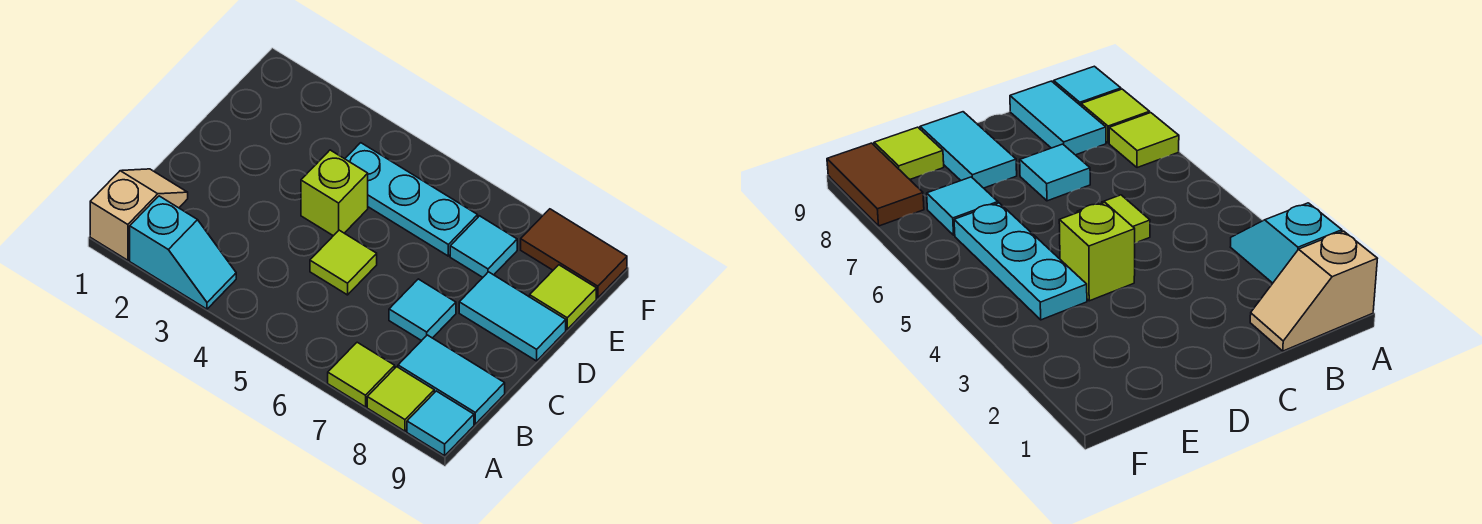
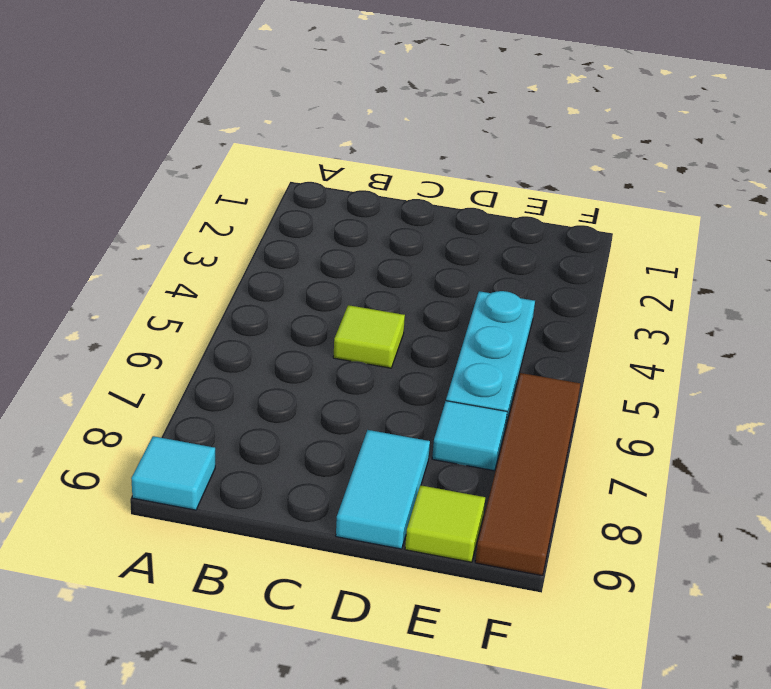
brown tile F6:F9 level 1 -> brown tile F8:F9 level 1
none -> tan slope A1:B1 level 1 top A
none -> cyan slope A2:A3 level 1 top 2
none -> lime tile A7 level 1

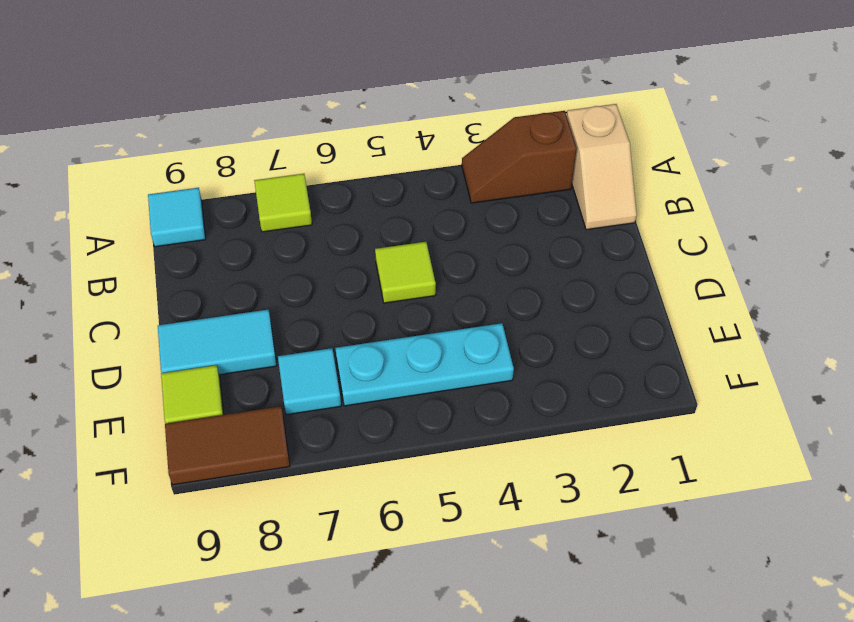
brown slope A2:A3 level 1 top 2 -> cyan slope A2:A3 level 1 top 2
none -> lime tile A8 level 1
none -> cyan tile B8:B9 level 1
none -> cyan tile C7 level 1

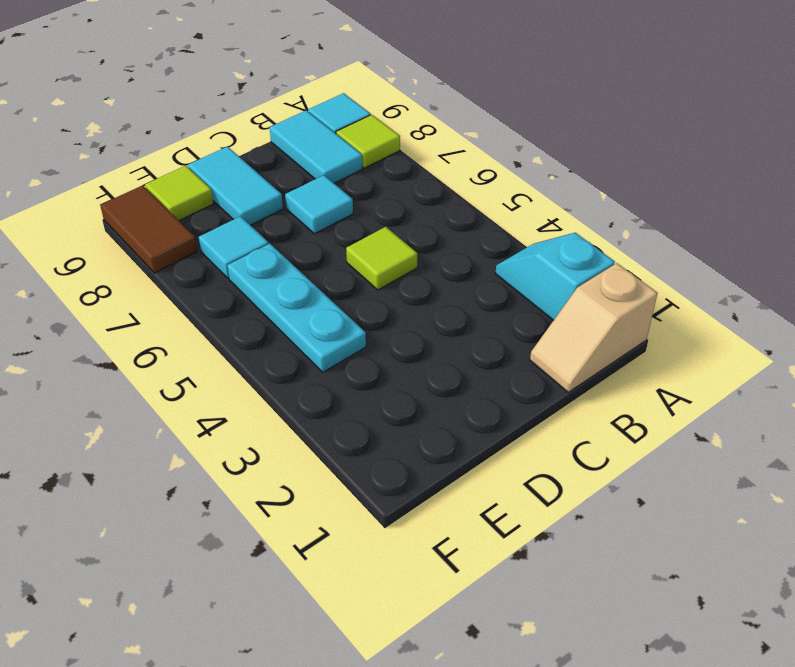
none -> lime tile A7 level 1
none -> lime brick D4 level 1

